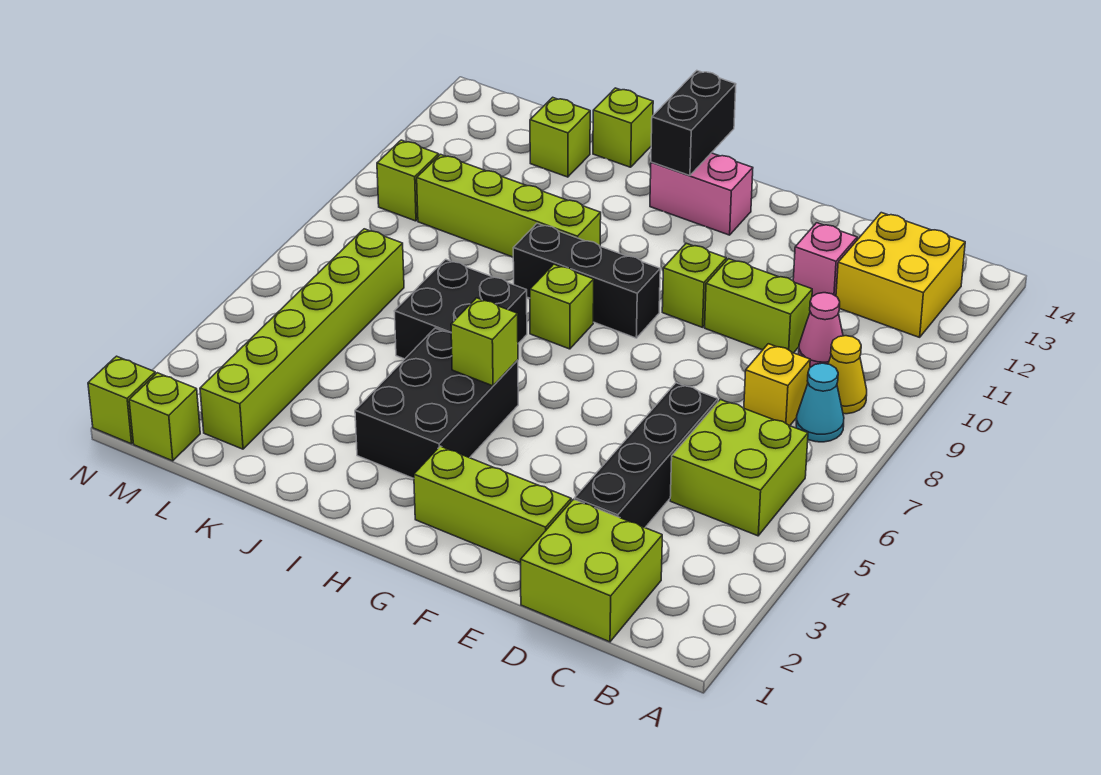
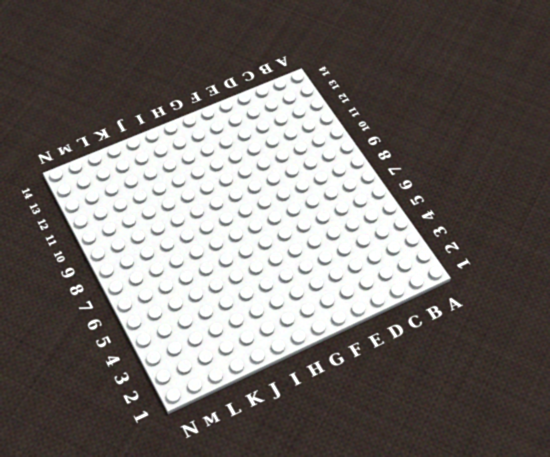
none -> lime brick B5:C6 level 1
none -> cyan cone B8 level 1
none -> yellow cone B9 level 1

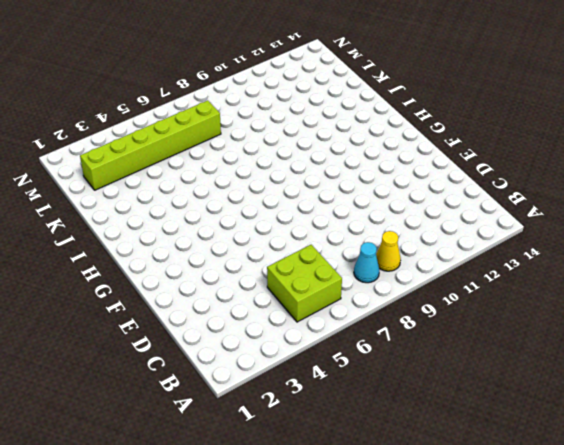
none -> yellow brick B12:C13 level 1
none -> lime brick C1:D2 level 1
none -> yellow brick C8 level 1

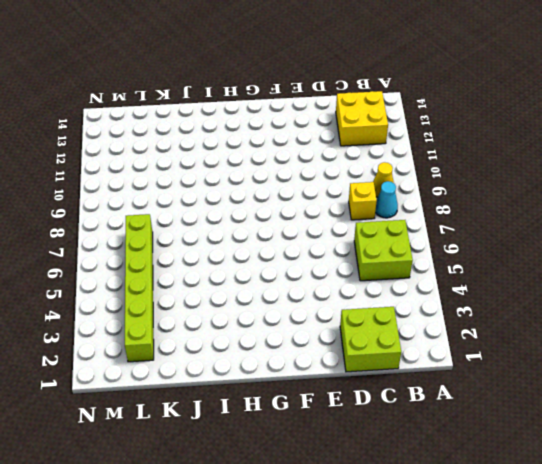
none -> pink cone C10 level 1
none -> black brick D3:D6 level 1
none -> lime brick D10:E10 level 1

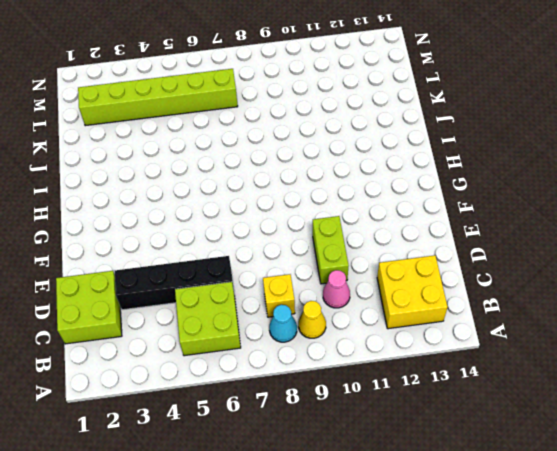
none -> pink brick D12 level 1
none -> lime brick E2:G2 level 1
none -> lime brick F10 level 1

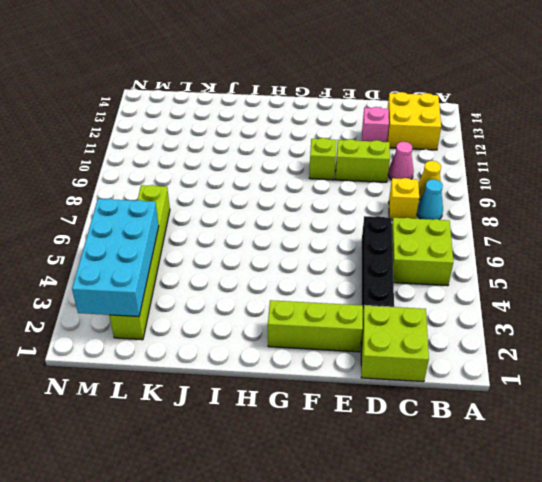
cyan brick L2:M5 level 2 -> none
none -> black brick G9:I9 level 1
none -> pink brick G13:H13 level 1
none -> black brick H3:I5 level 1

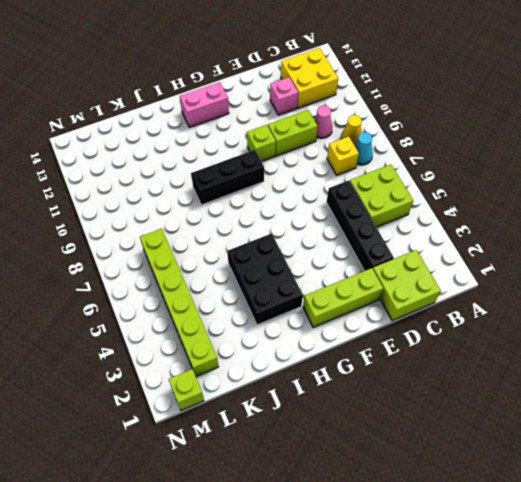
none -> lime brick H8 level 1
none -> black brick I6:J7 level 1
none -> lime brick I10:L10 level 1

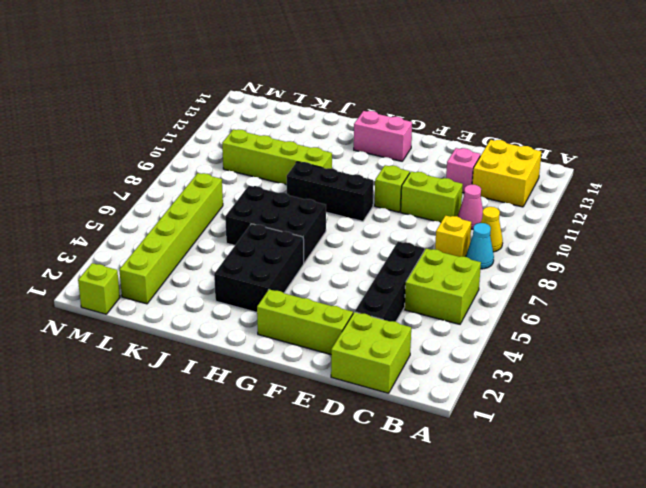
black brick H6:J7 level 1 -> black brick I6:J7 level 1
none -> lime brick H8 level 1
none -> lime brick J14 level 1
none -> lime brick K13 level 1

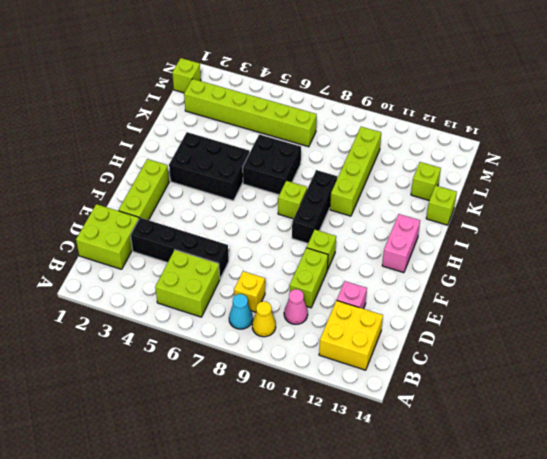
none -> lime brick M10 level 1
none -> lime brick N1 level 1
none -> lime brick H5 level 2

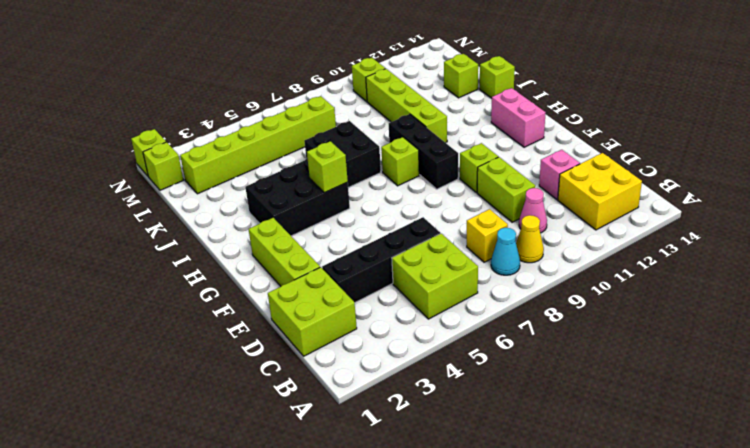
none -> black brick H13:H14 level 2

